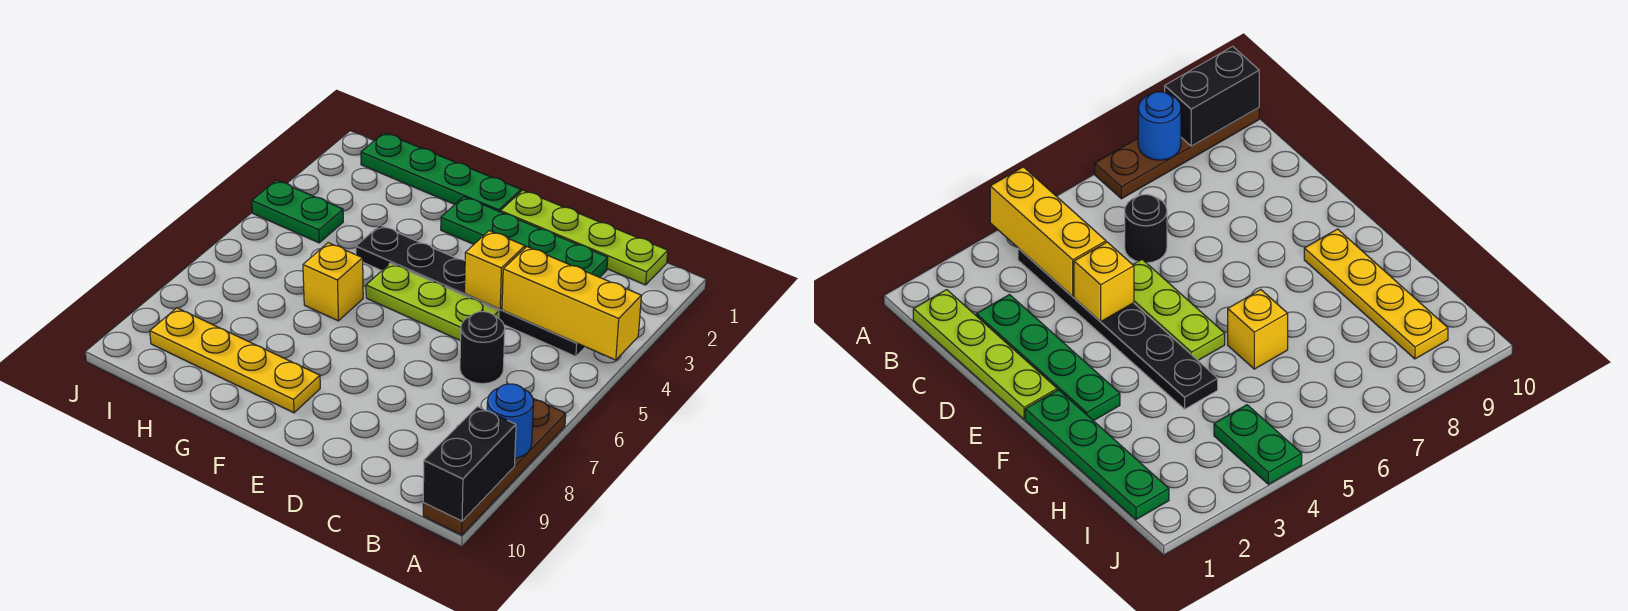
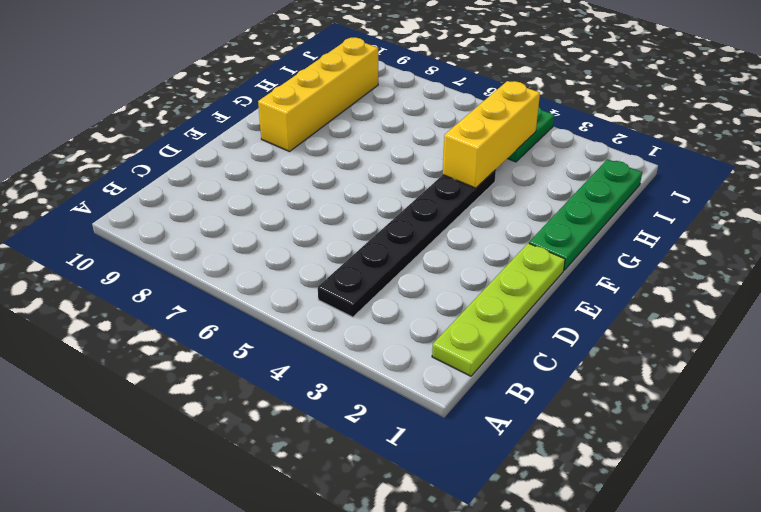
yellow brick F9:I9 level 1 -> yellow plate F9:I9 level 1
yellow brick G4:I4 level 2 -> yellow brick A4:C4 level 2
none -> brown plate A7:A10 level 1
none -> green plate C2:F2 level 1
none -> black round brick C6 level 1

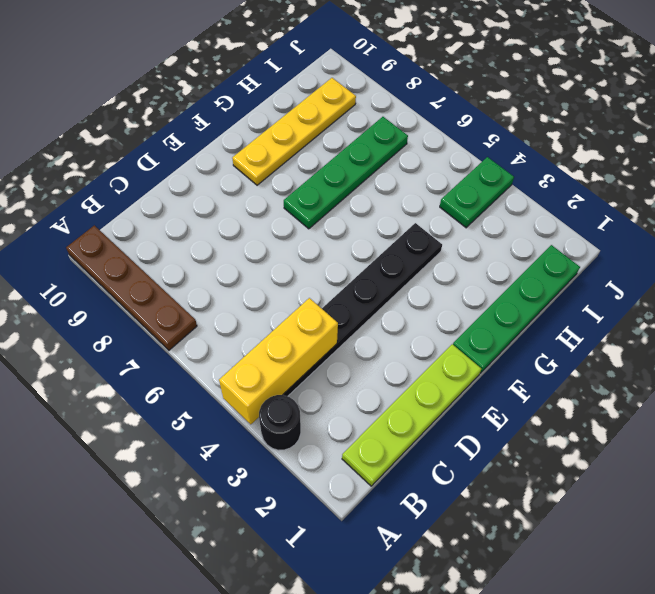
black round brick A3 level 1 -> black round brick C6 level 1
green plate F7:I7 level 1 -> green plate C2:F2 level 1
none -> lime plate D5:F5 level 1
none -> yellow brick G6 level 1
none -> blue round brick A8 level 2

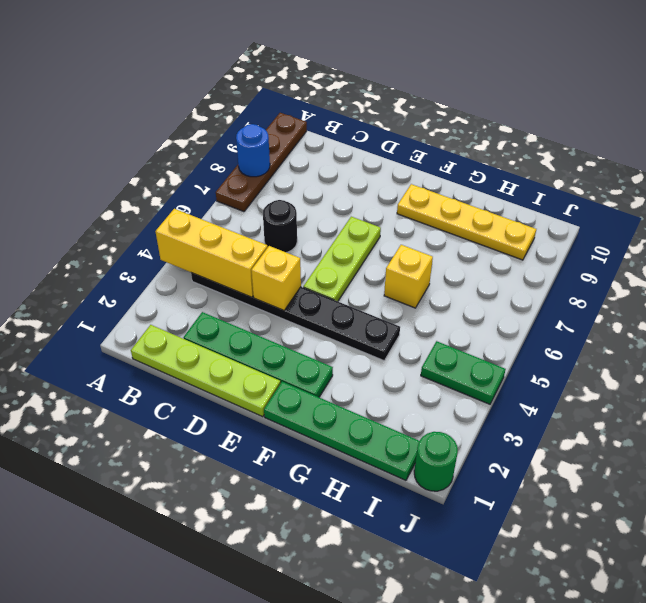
lime plate E5:E7 level 1 -> lime plate D5:F5 level 1
green round brick J1 level 1 -> none
none -> black brick A9:A10 level 2

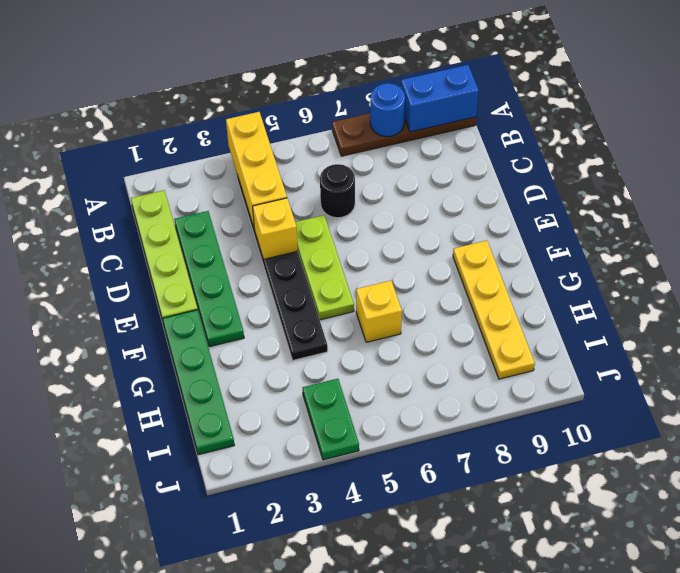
blue brick A9:A10 level 2 -> black brick A9:A10 level 2

